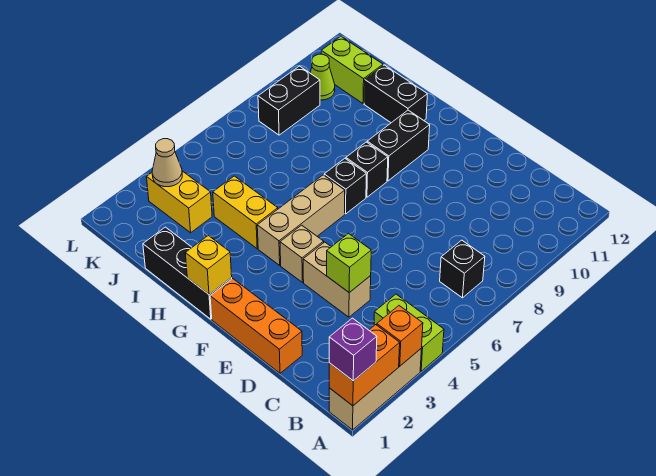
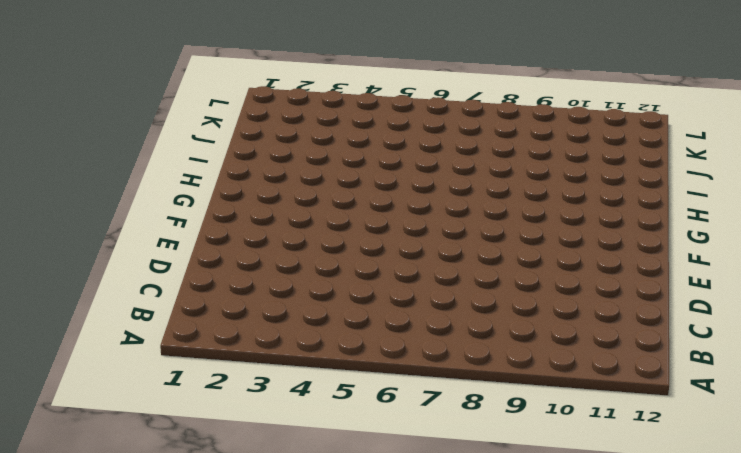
none -> tan brick A1:A3 level 1
none -> lime brick A4:B4 level 1
none -> black brick B7 level 1

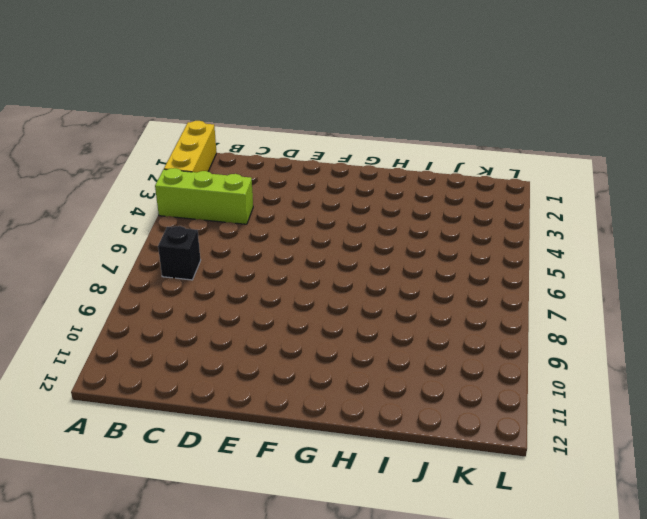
yellow brick A1:A3 level 1 -> tan brick A1:A3 level 1
lime brick A4:C4 level 1 -> lime brick A4:B4 level 1
none -> orange brick D1:F1 level 1
none -> tan brick D4:E4 level 1
none -> tan brick F4 level 1

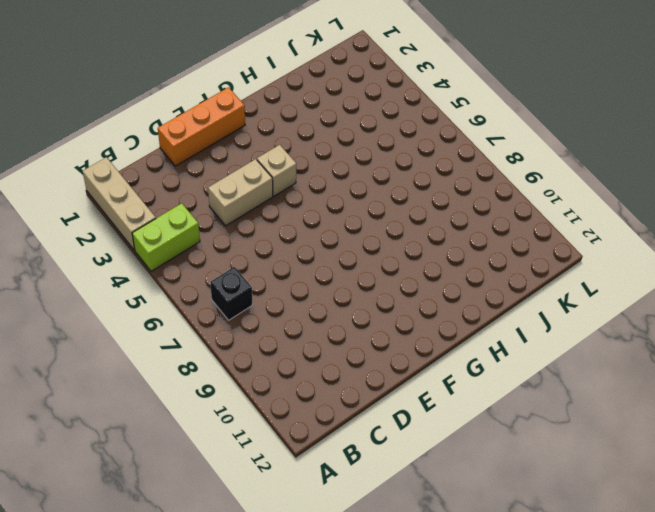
none -> black brick G1:I1 level 1
none -> tan brick G4:G6 level 1
none -> black brick G7 level 1

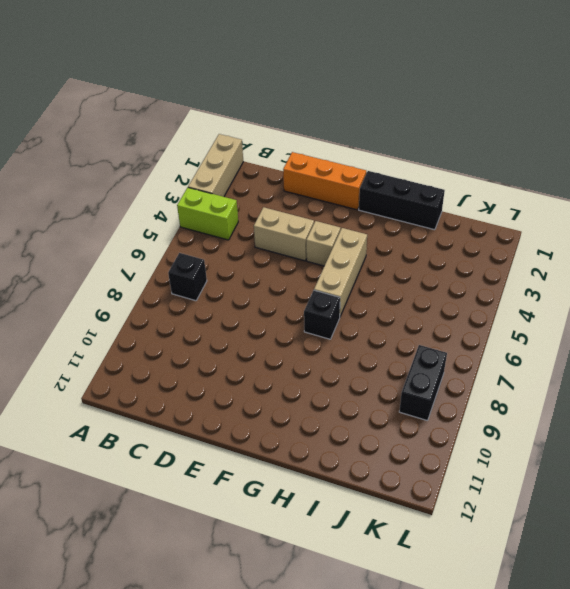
none -> black brick G8 level 1
none -> black brick G9:G10 level 1
none -> yellow brick H4:I4 level 1

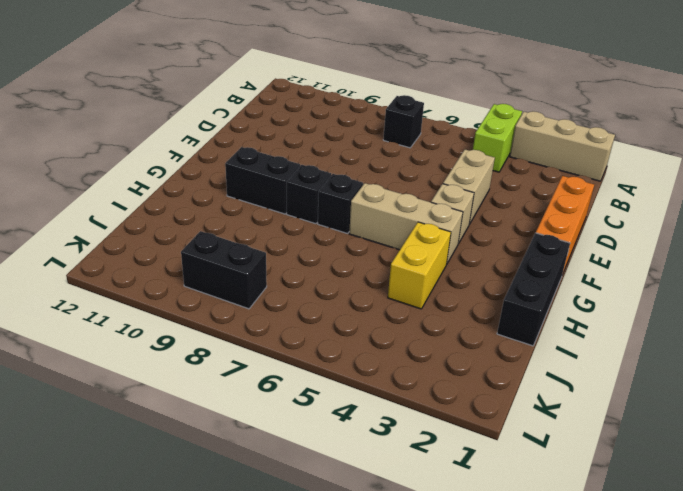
none -> black brick H11:I11 level 1
none -> yellow brick J3:K3 level 1
none -> lime brick J11:K11 level 1

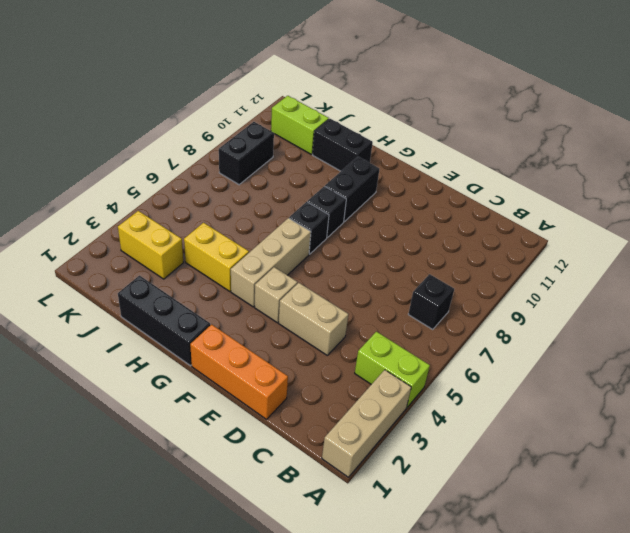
none -> lime cone K10 level 1
none -> orange brick A1:A2 level 2
none -> orange brick A3 level 2

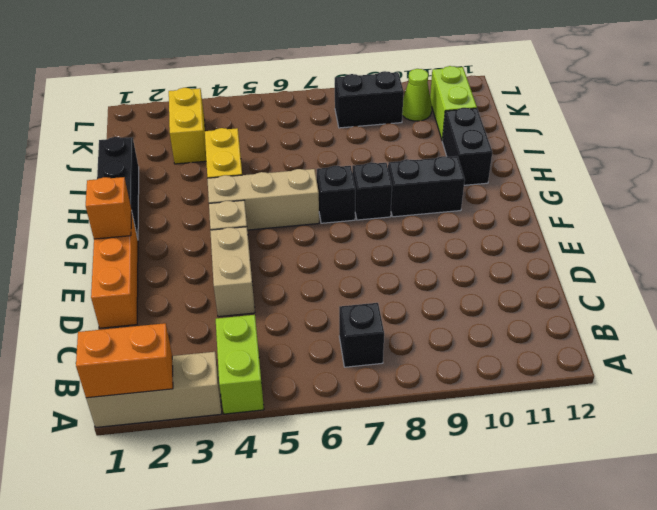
orange brick F1 level 2 -> orange brick A3 level 2
none -> lime brick D4 level 2
none -> yellow brick G1 level 2
none -> tan cone K3 level 2

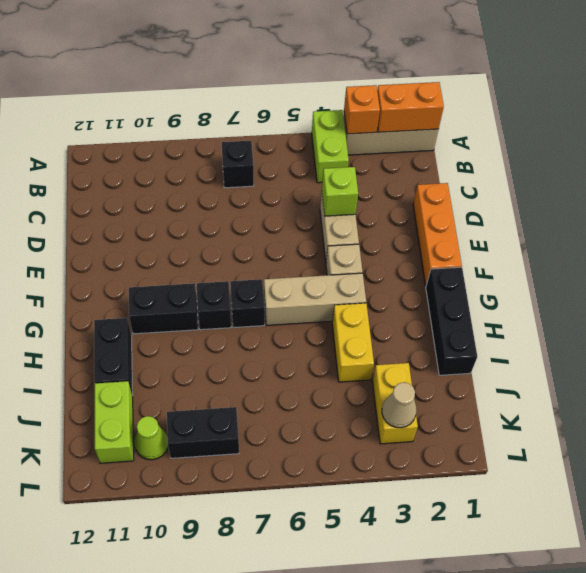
none -> yellow brick G1 level 2
none -> purple brick A1 level 3

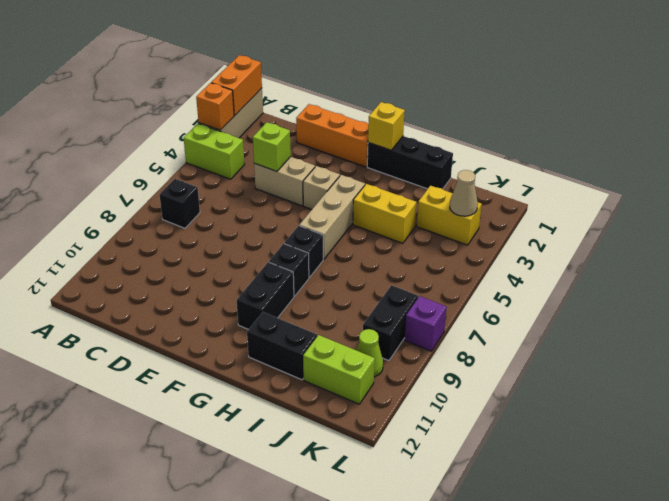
purple brick L8 level 1 -> purple brick A1 level 3

